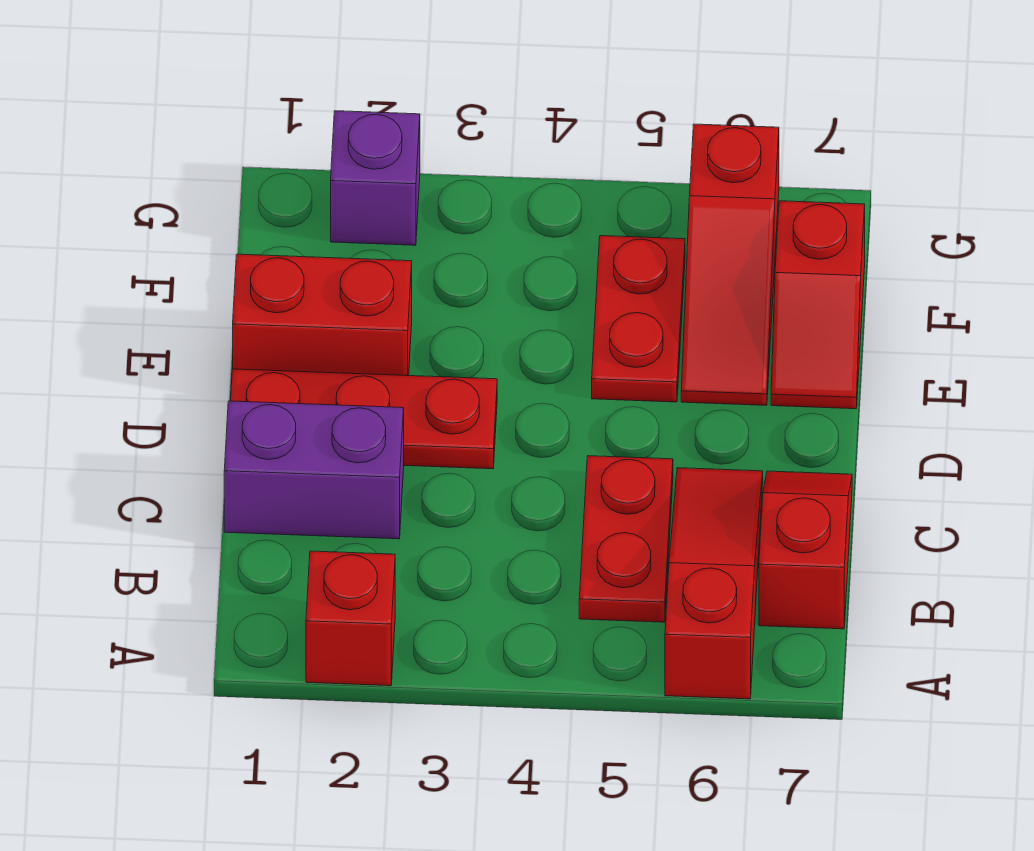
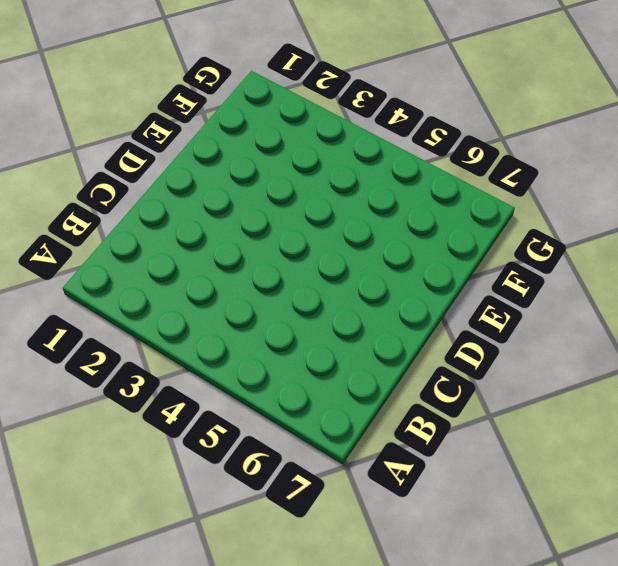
none -> red brick A2 level 1
none -> red slope A6:C6 level 1 top A

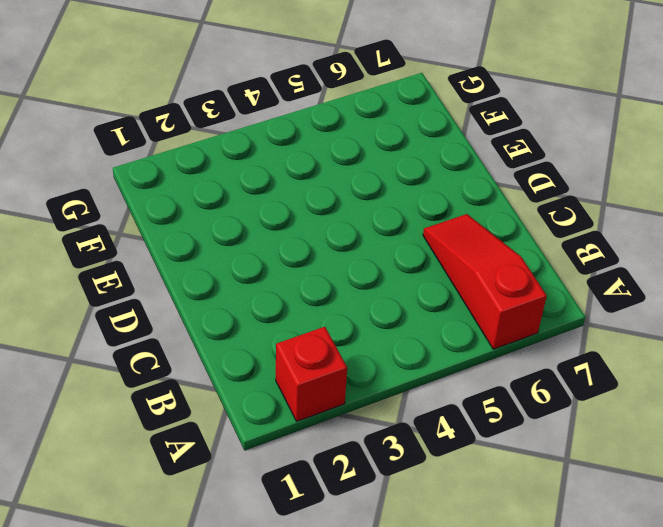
none -> red plate B5:C5 level 1
none -> red slope B7:C7 level 1 top B

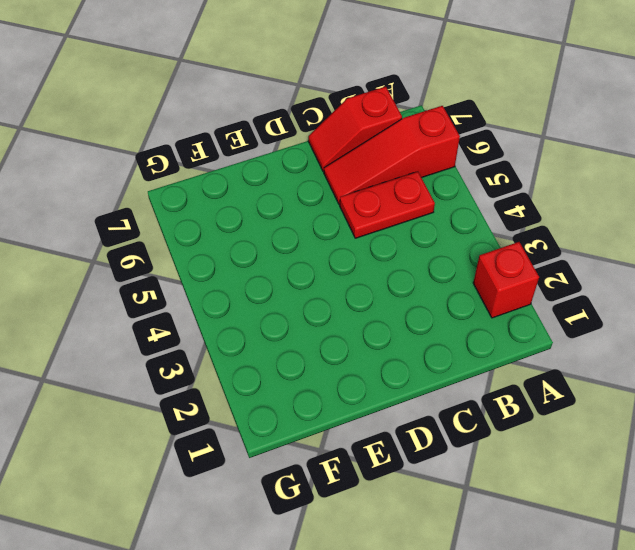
none -> purple brick C1:C2 level 1
none -> red plate D1:D3 level 1

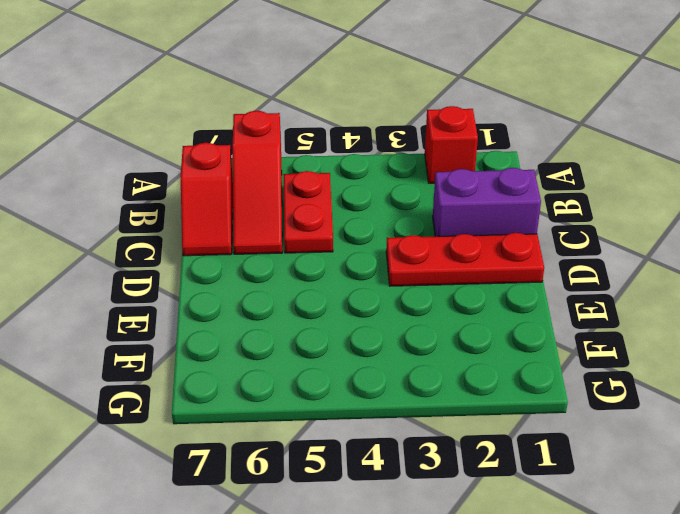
none -> red brick E1:E2 level 1
none -> red plate E5:F5 level 1

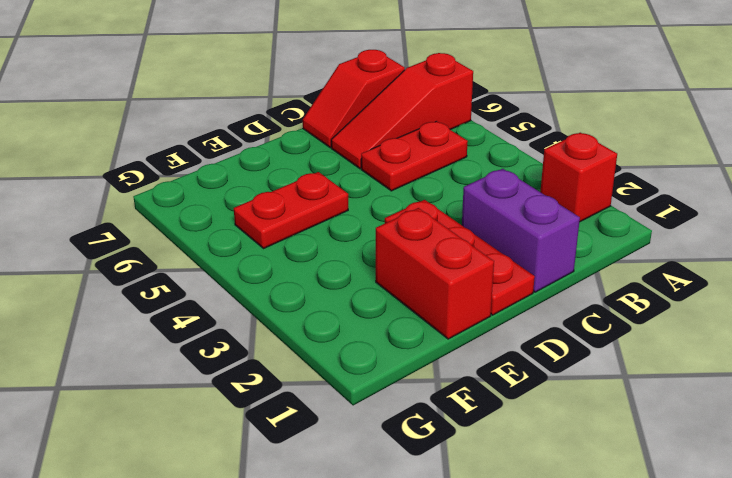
none -> red slope E6:G6 level 1 top G
none -> red slope E7:F7 level 1 top F

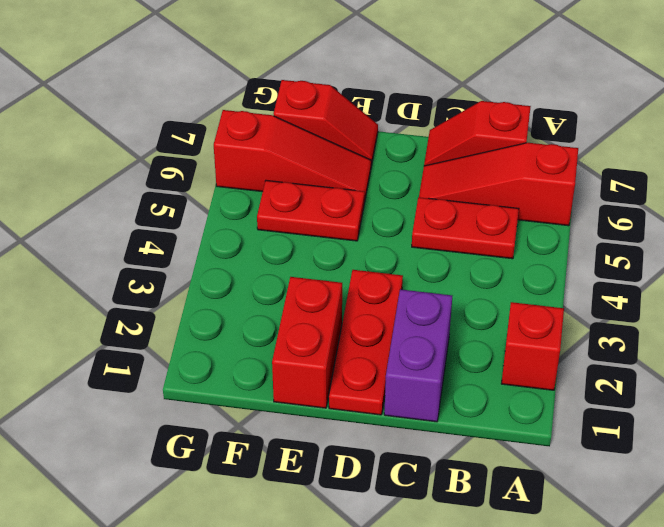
none -> purple brick G2 level 1

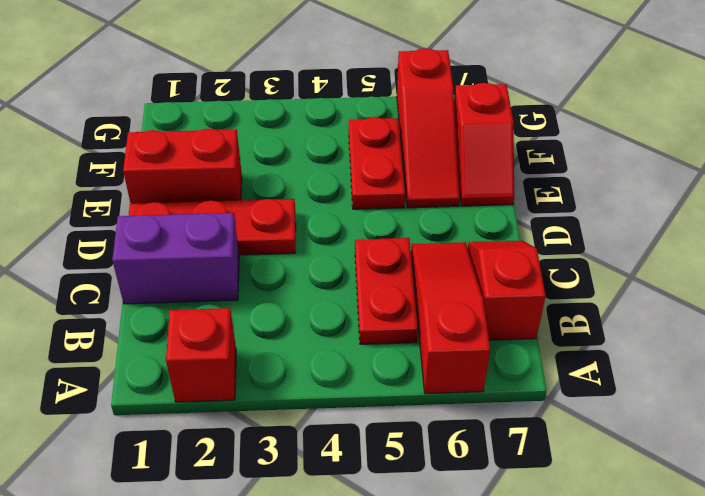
none -> purple brick G2 level 1

